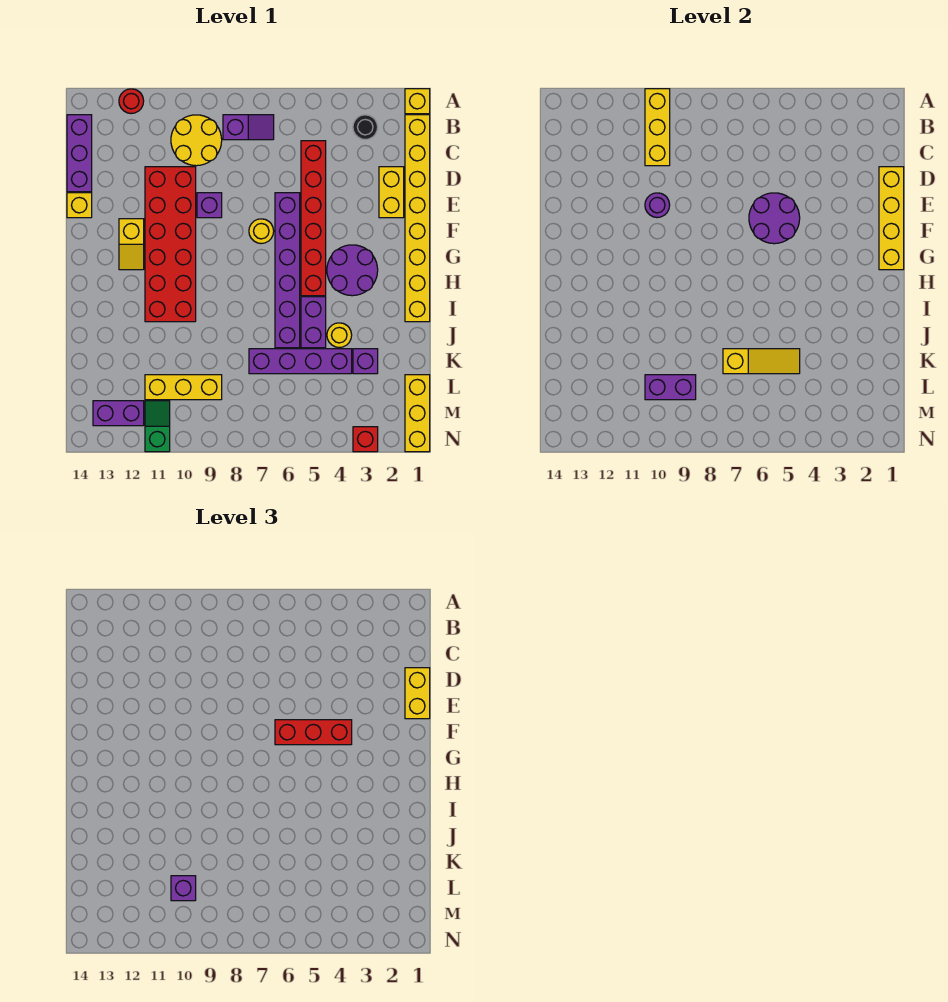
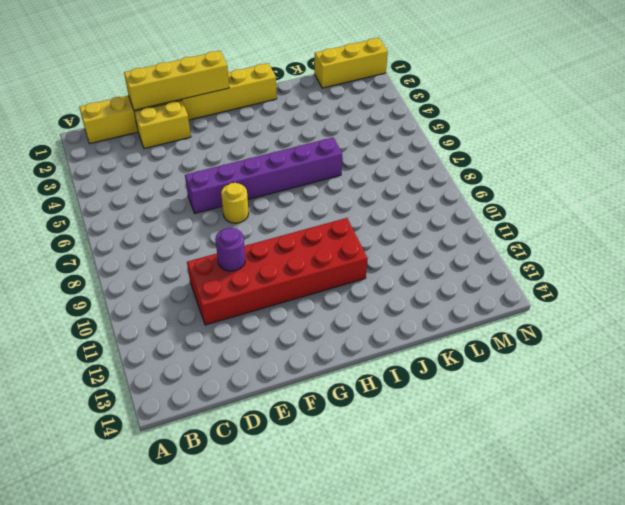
none -> yellow brick A1 level 1
none -> red round brick A12 level 1
none -> black round brick B3 level 1
none -> purple slope B7:B8 level 1 top 8

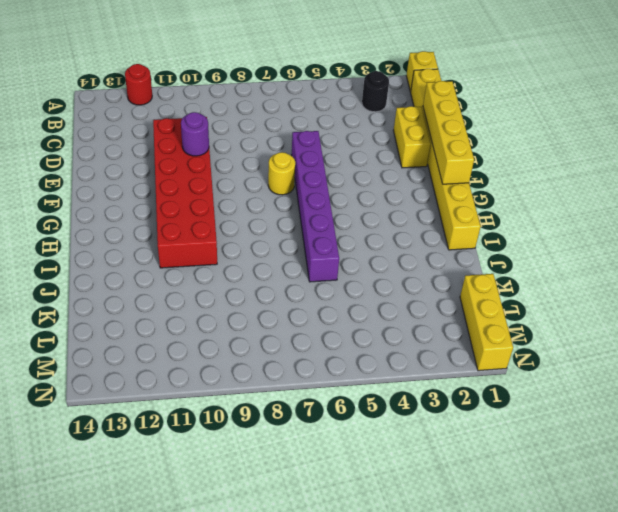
none -> purple slope B7:B8 level 1 top 8
none -> yellow round brick B9:C10 level 1
none -> purple brick B14:D14 level 1
none -> red brick C5:H5 level 1

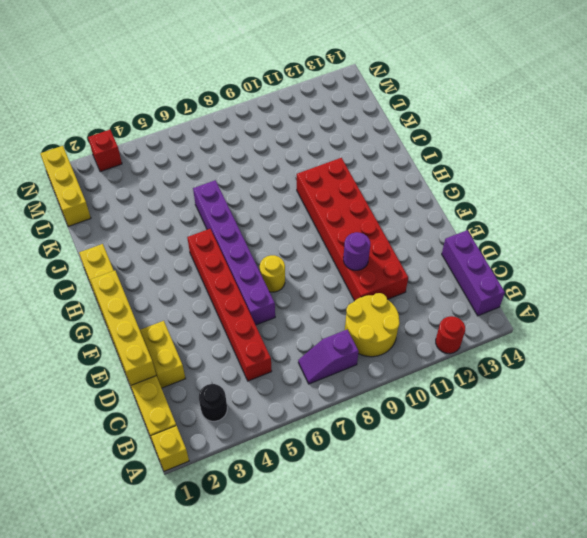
none -> purple brick E9 level 1
none -> yellow brick E14 level 1
none -> yellow slope F12:G12 level 1 top F
none -> purple round brick G3:H4 level 1

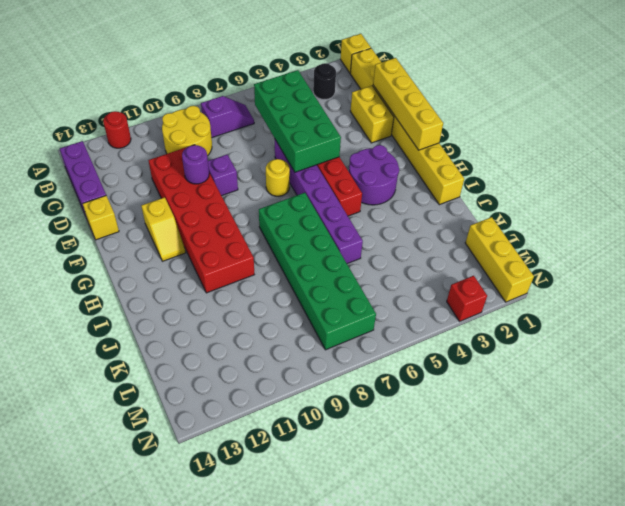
green brick C5:F6 level 2 -> purple round brick E5:F6 level 2
green brick H7:M8 level 1 -> purple brick K4:K7 level 1
none -> purple brick I5:J5 level 1
none -> yellow round brick J4 level 1
none -> purple brick K3 level 1
none -> yellow brick L9:L11 level 1

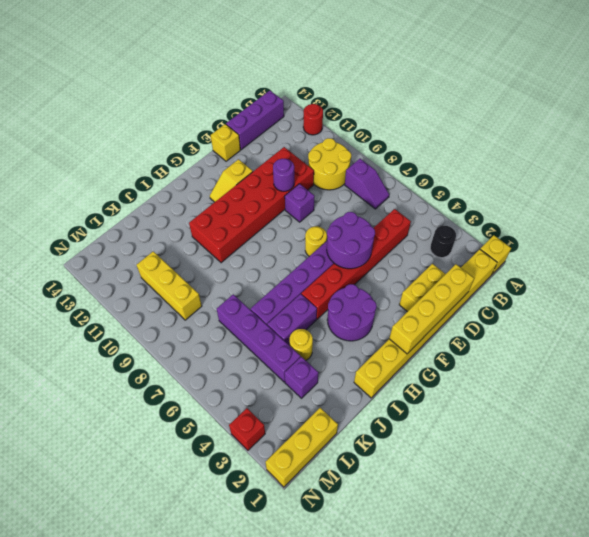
none -> green slope M11:N11 level 1 top N
none -> purple brick M12:M13 level 1
none -> yellow brick A10:C10 level 2
none -> yellow slope K5:K7 level 2 top 7

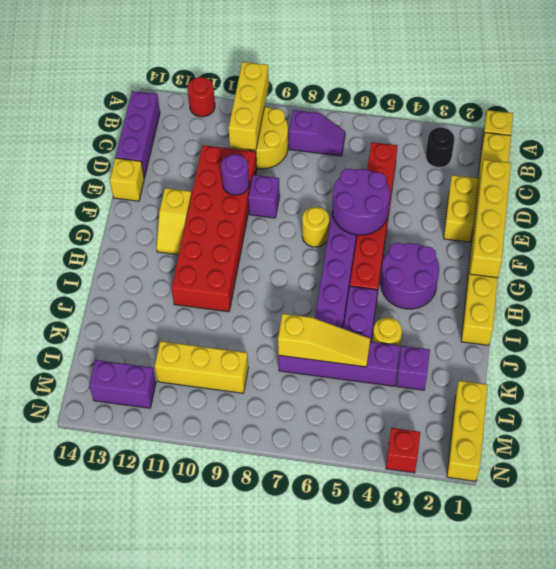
none -> green slope M11:N11 level 1 top N
none -> purple brick L9:L10 level 2
none -> yellow brick D1:E1 level 3
none -> red brick F4:F6 level 3

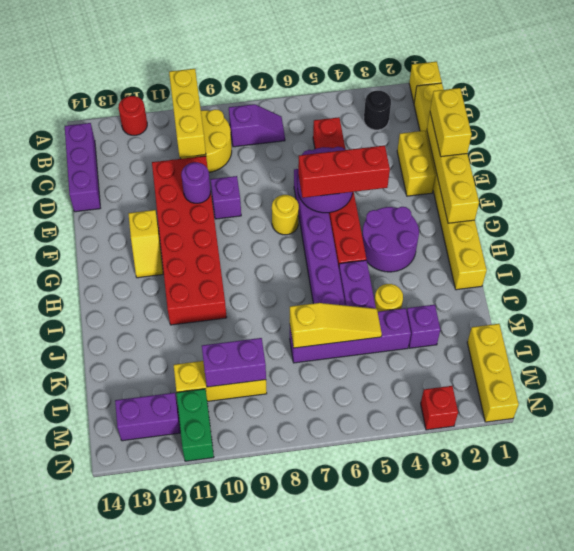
green brick M11:N11 level 1 -> green slope M11:N11 level 1 top N
none -> yellow brick E14 level 1
none -> purple brick L10 level 3

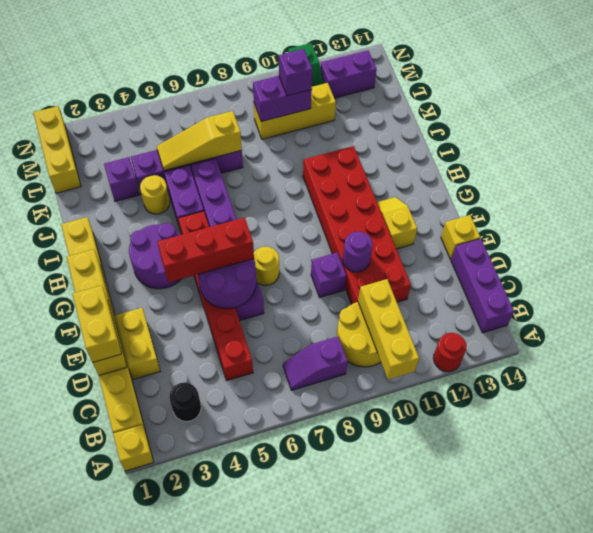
none -> red brick N3 level 1

